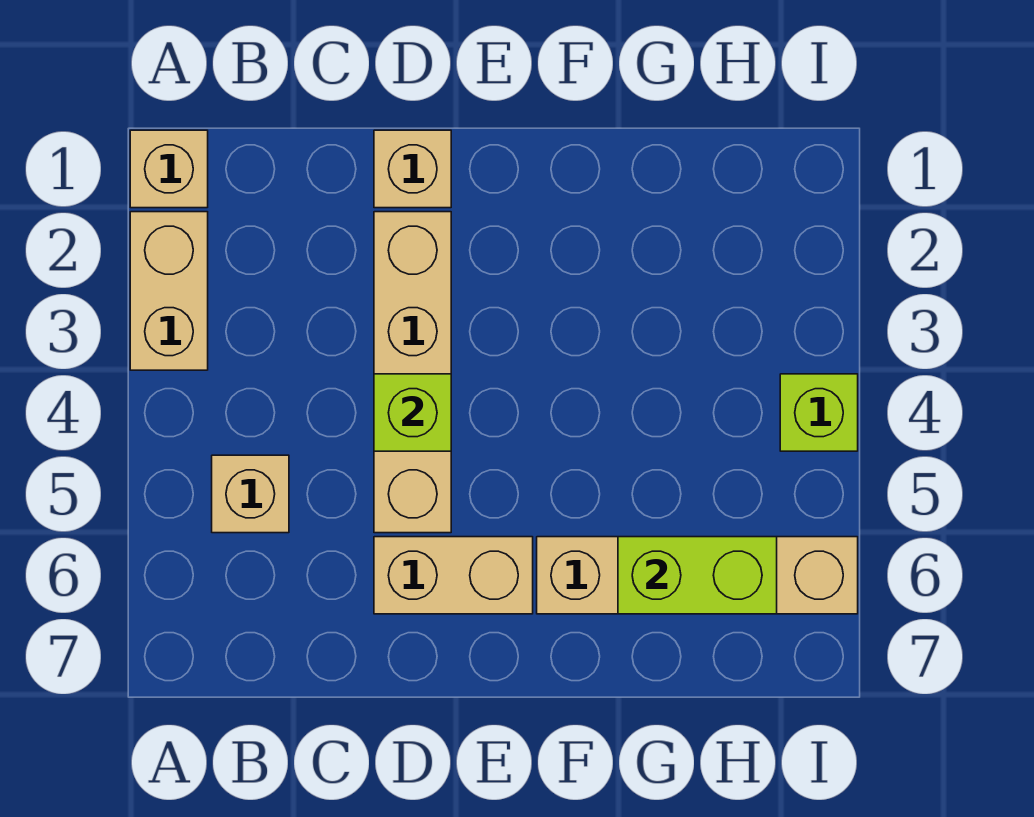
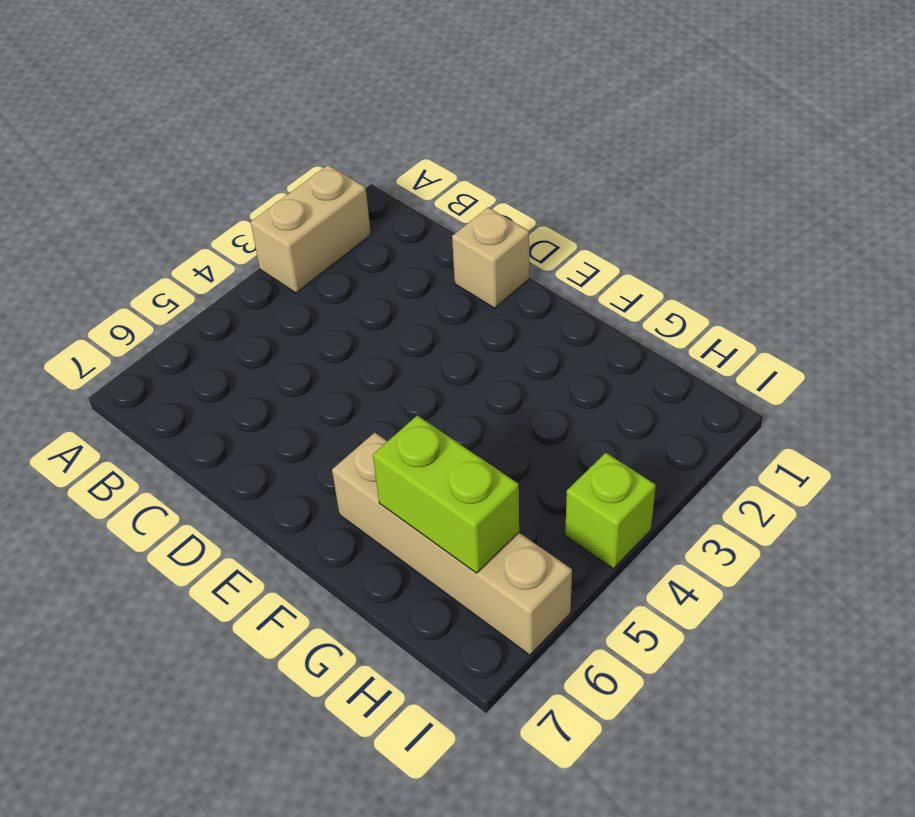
none -> tan brick A1 level 1
none -> tan brick B5 level 1

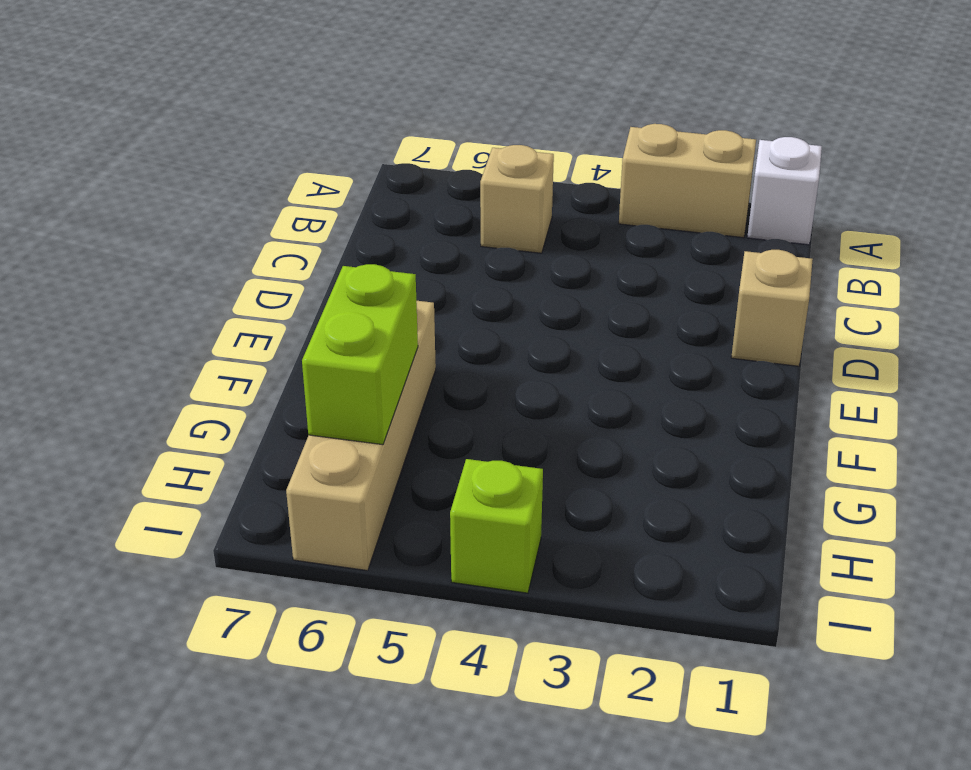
white brick A1 level 1 -> tan brick A1 level 1
none -> tan brick D2:D5 level 1
none -> tan brick D6:E6 level 1

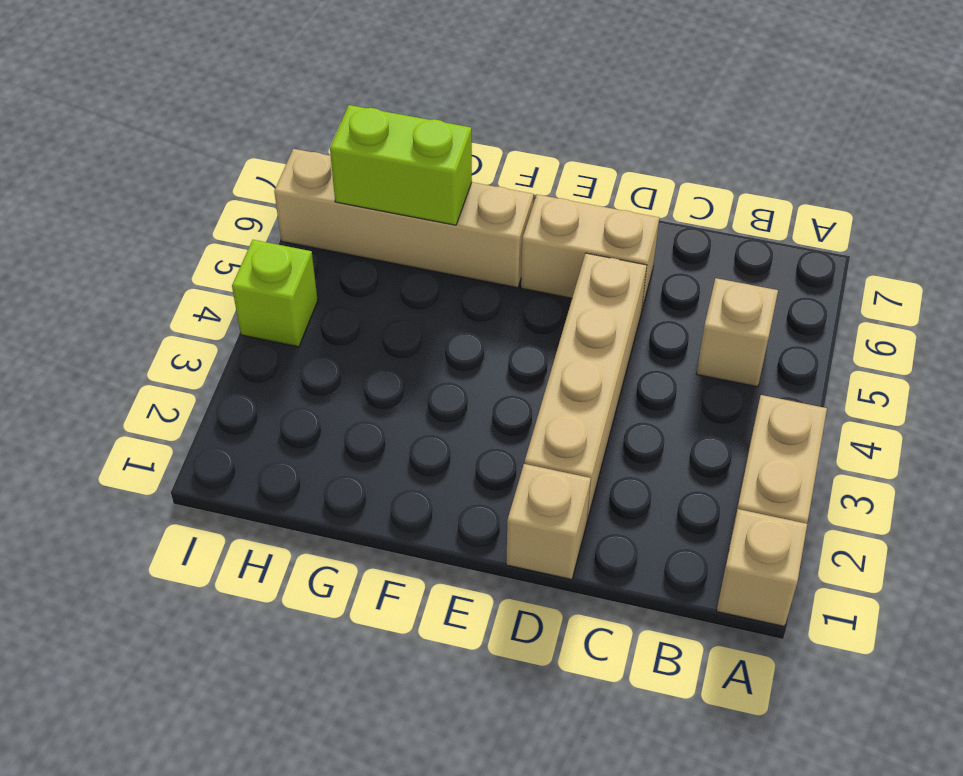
none -> lime brick D4 level 2

